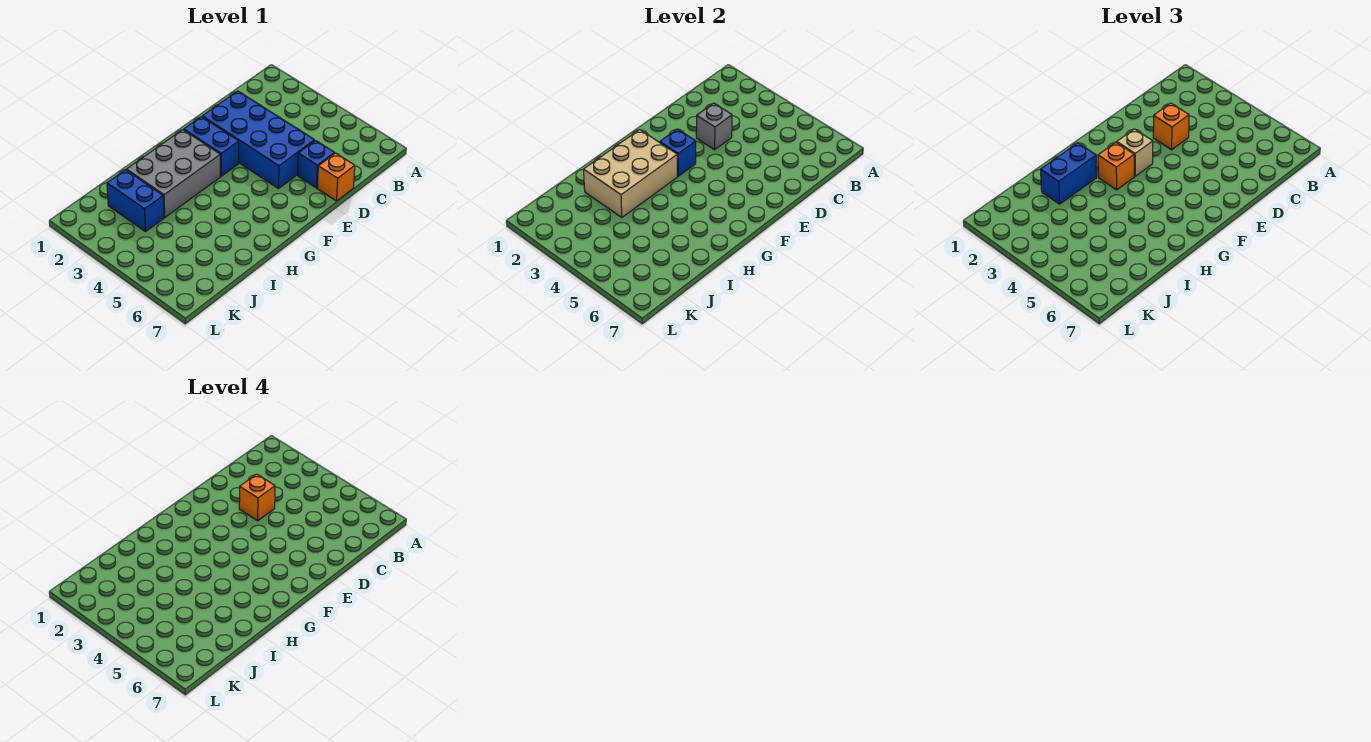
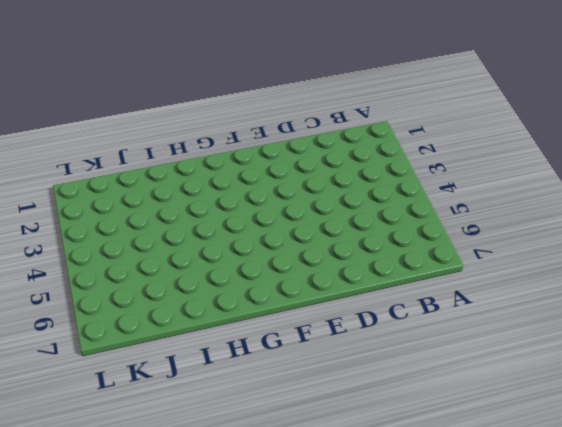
none -> blue brick D2:E5 level 1
none -> blue brick D6 level 1
none -> orange brick D7 level 1

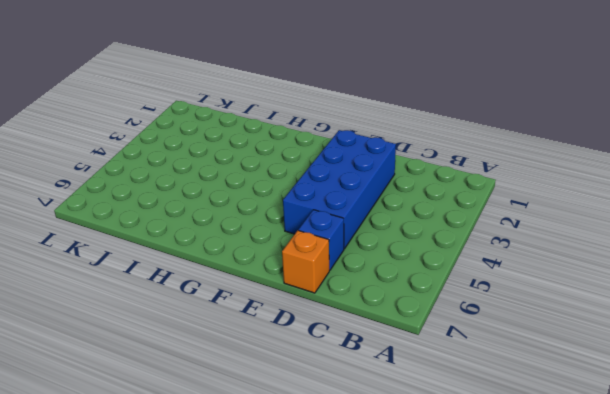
none -> blue brick F2:F3 level 1
none -> grey brick G2:I3 level 1
none -> blue brick J2:J3 level 1

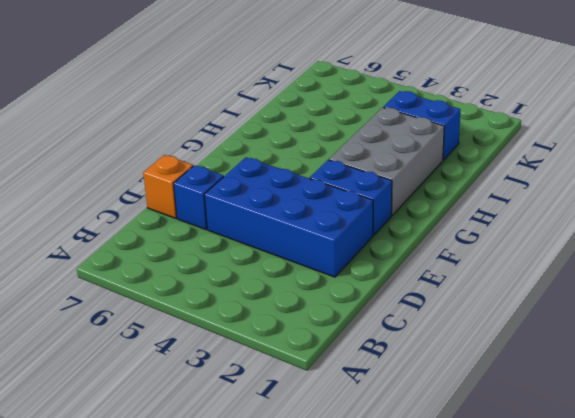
none -> grey brick D3 level 2
none -> blue brick F3 level 2
none -> tan brick G2:I3 level 2

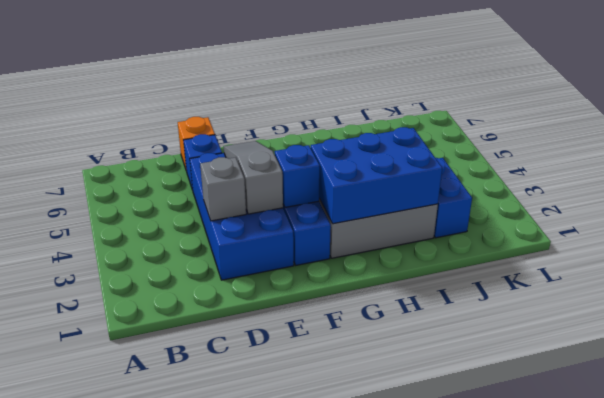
grey slope E3:E5 level 2 top 3 -> none
blue brick G2:I3 level 2 -> tan brick G2:I3 level 2
none -> orange brick D3 level 3
none -> tan brick F3 level 3
none -> orange brick G3 level 3

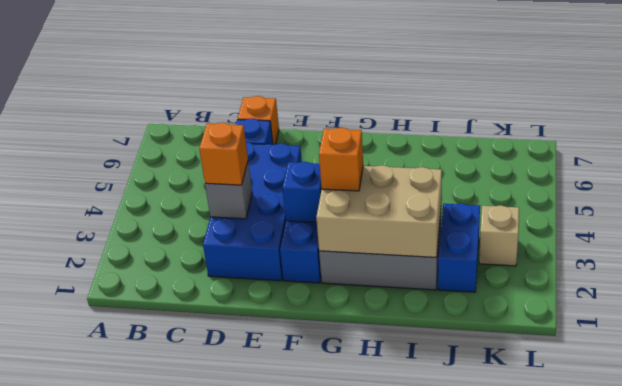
tan brick K3 level 1 -> tan brick F3 level 3
none -> blue brick H2:I2 level 3
none -> orange brick D3 level 4

